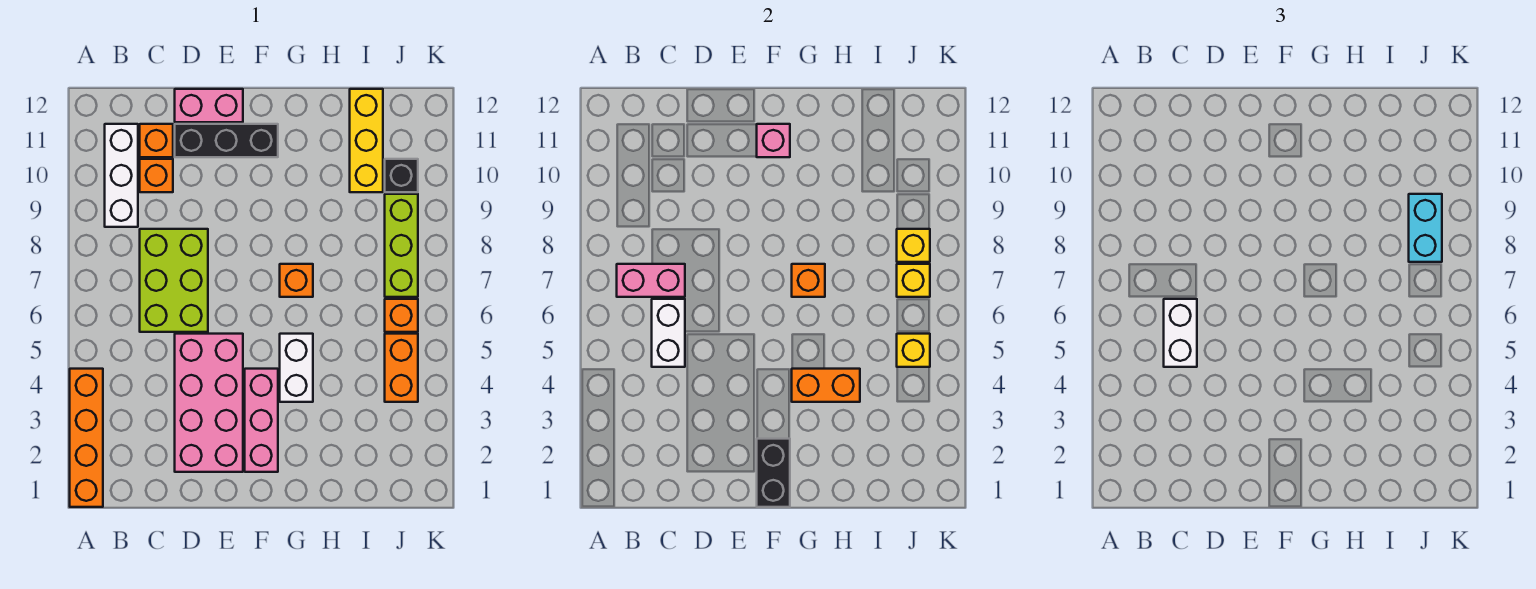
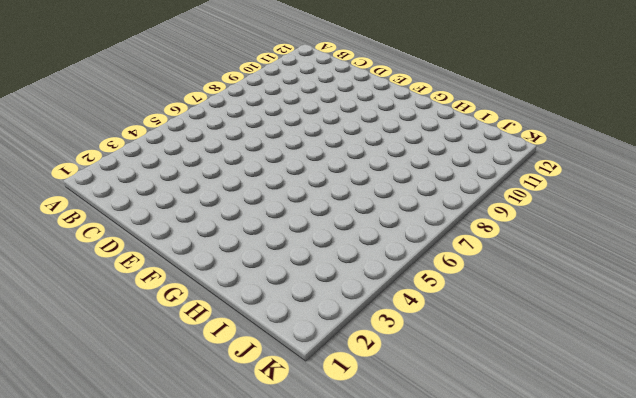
none -> orange brick A1:A4 level 1
none -> white brick B9:B11 level 1
none -> lime brick C6:D8 level 1

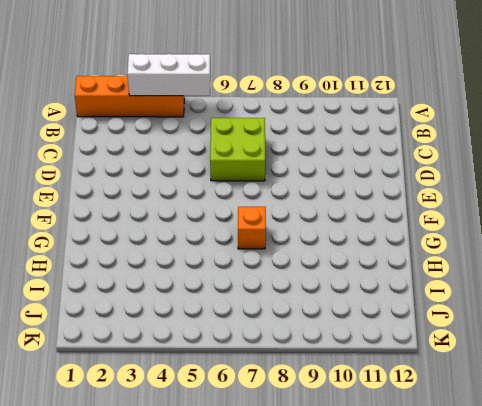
white brick A3:A5 level 2 -> white brick B9:B11 level 1
lime brick C6:D7 level 1 -> lime brick C6:D8 level 1
none -> orange brick C10 level 1
none -> orange brick C11 level 1
none -> pink brick D2:E5 level 1

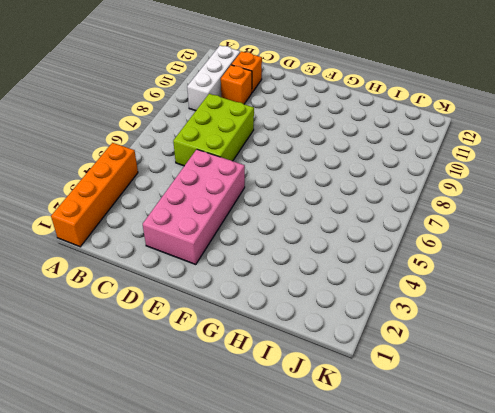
none -> black brick D11:F11 level 1
none -> pink brick D12:E12 level 1
none -> pink brick F2:F4 level 1

